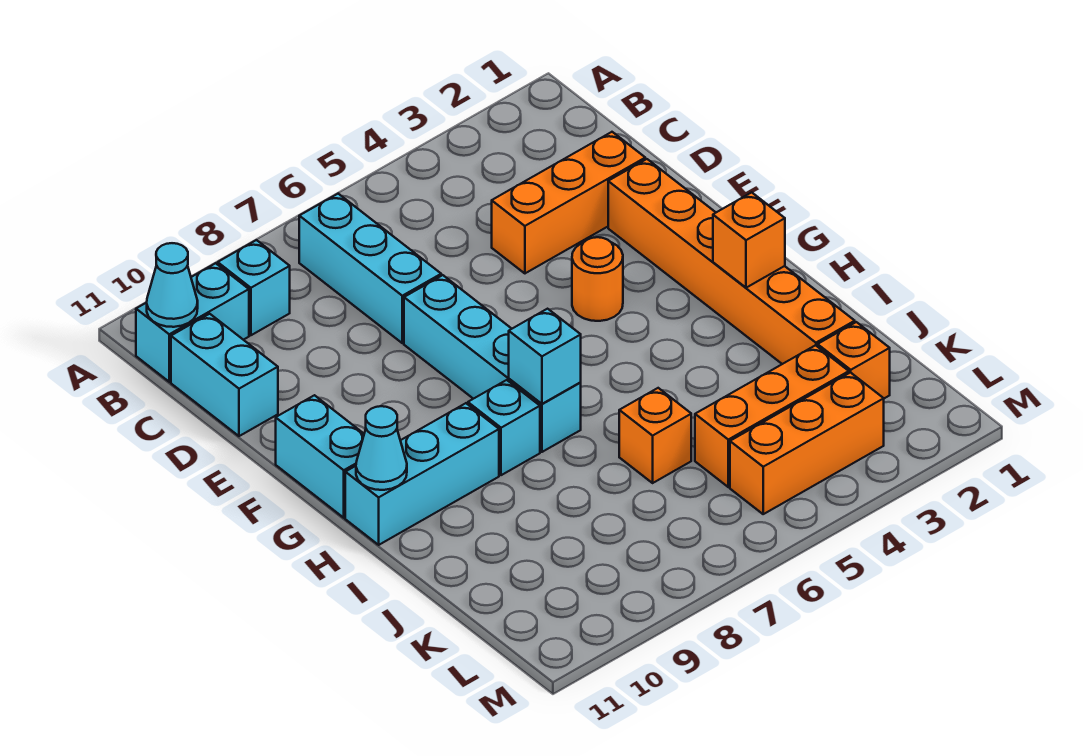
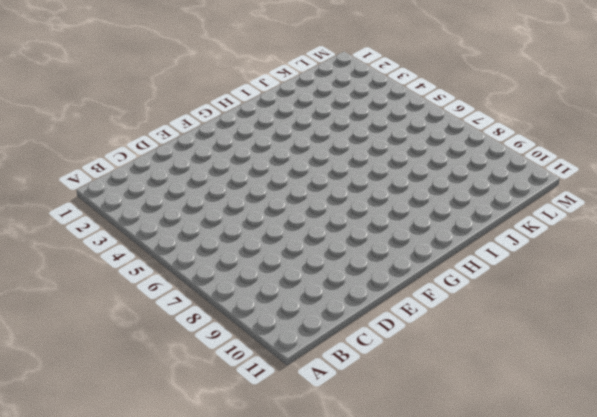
none -> cyan brick B7:D7 level 1
none -> cyan brick B9 level 1
none -> cyan brick B10:B11 level 1

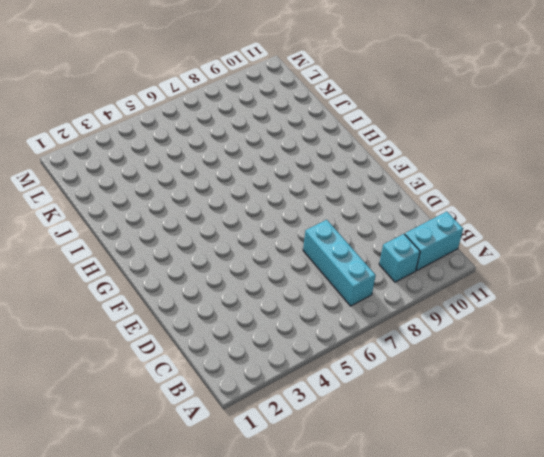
none -> cyan brick C11:D11 level 1
none -> orange brick D2:D4 level 1
none -> orange brick E2:J2 level 1

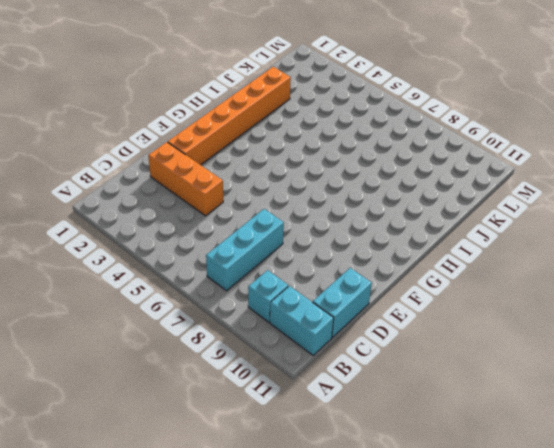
none -> cyan brick E7:H7 level 1
none -> orange round brick F4 level 1
none -> cyan brick F11:G11 level 1

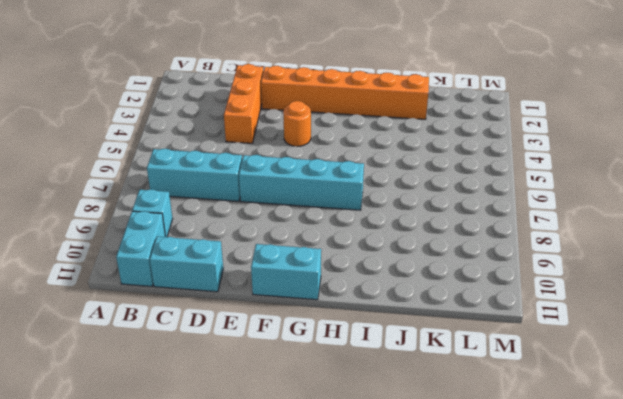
none -> cyan brick H8 level 1
none -> cyan brick H9:H11 level 1
none -> orange brick J6 level 1

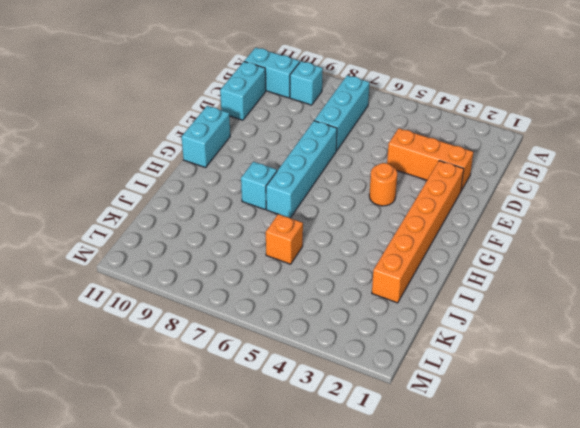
none -> cyan brick H9:H11 level 1
none -> orange brick K2 level 1
none -> orange brick K3:K5 level 1

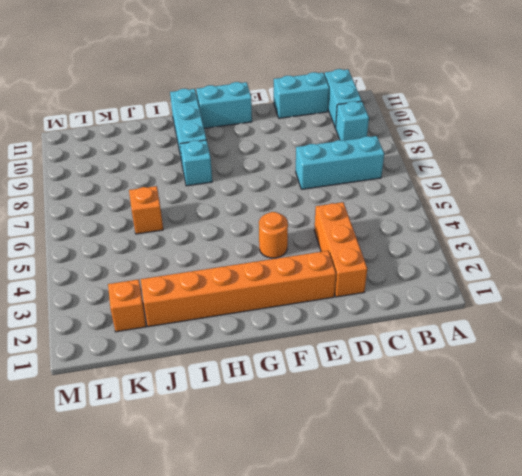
none -> cyan brick E7:H7 level 1
none -> orange brick K3:K5 level 1
none -> orange brick L3:L5 level 1

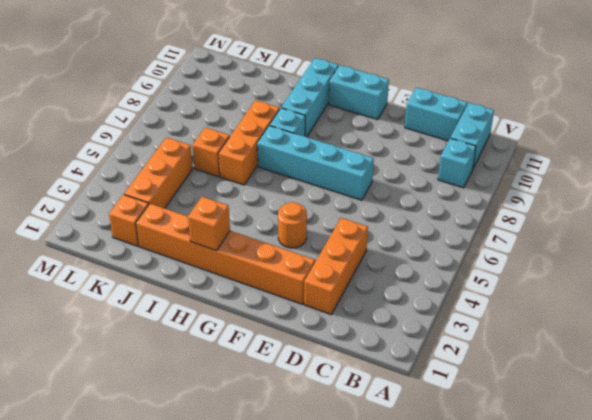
orange brick I6:I8 level 1 -> orange brick L3:L5 level 1
none -> cyan brick B7:D7 level 1
none -> cyan cone B11 level 2
none -> cyan brick H7 level 2

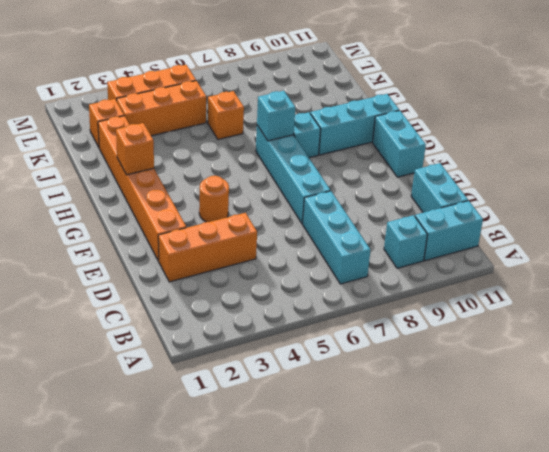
none -> cyan cone B11 level 2
none -> cyan cone H11 level 2

